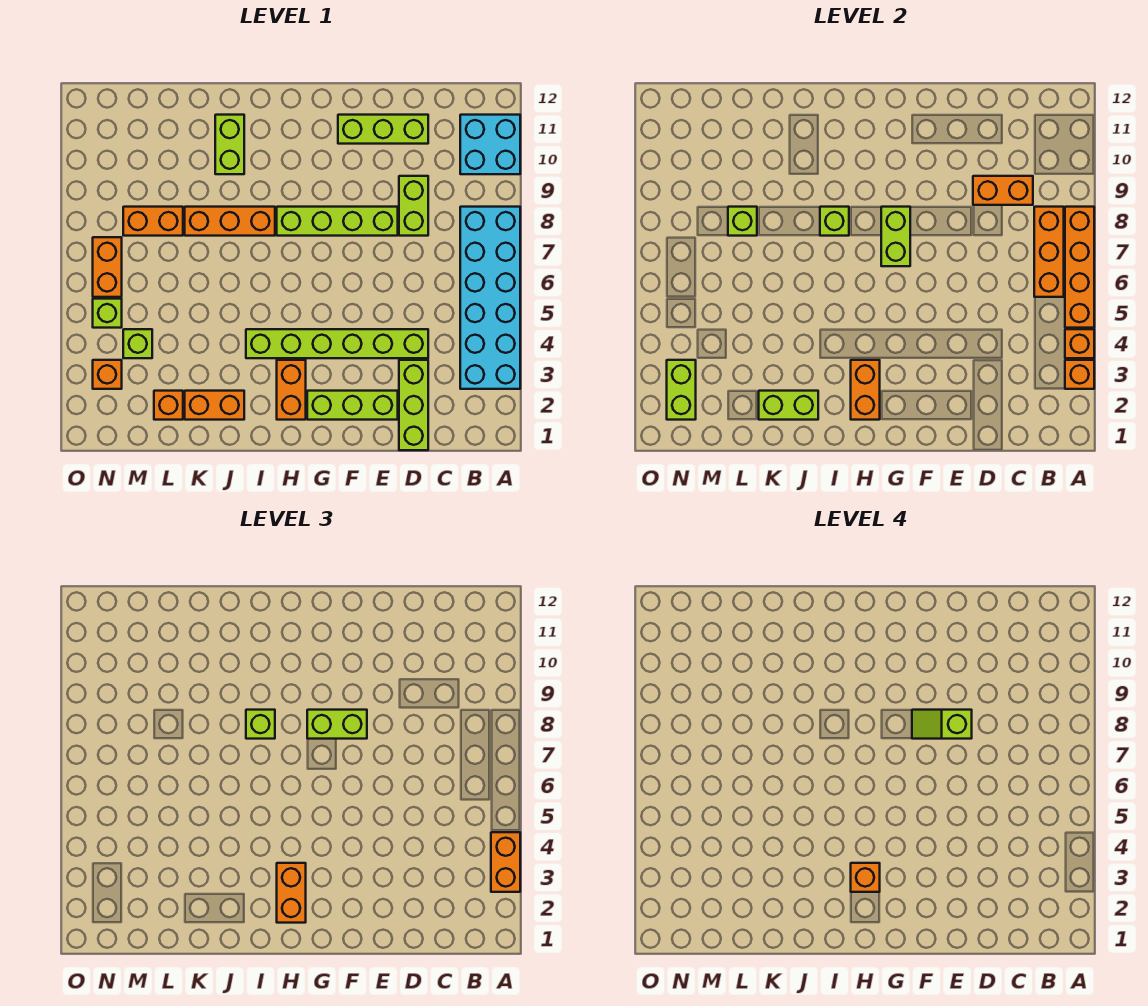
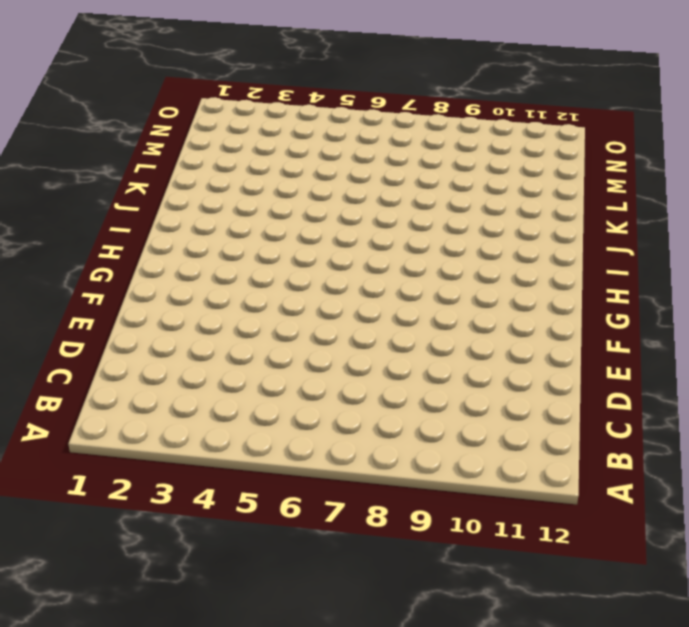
none -> cyan brick A3:B8 level 1
none -> cyan brick A10:B11 level 1
none -> lime brick D1:D3 level 1
none -> lime brick D4:I4 level 1

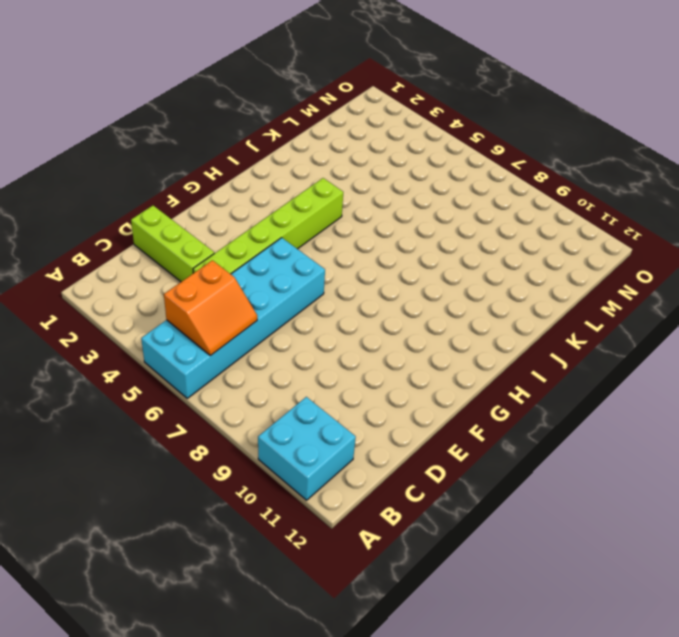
cyan brick A5:F6 level 1 -> cyan brick A3:B8 level 1
orange slope B5:C6 level 2 top 5 -> orange brick B6:B8 level 2
none -> lime brick D8:D9 level 1
none -> lime brick D11:F11 level 1
none -> lime brick E2:G2 level 1
none -> lime brick E8:H8 level 1

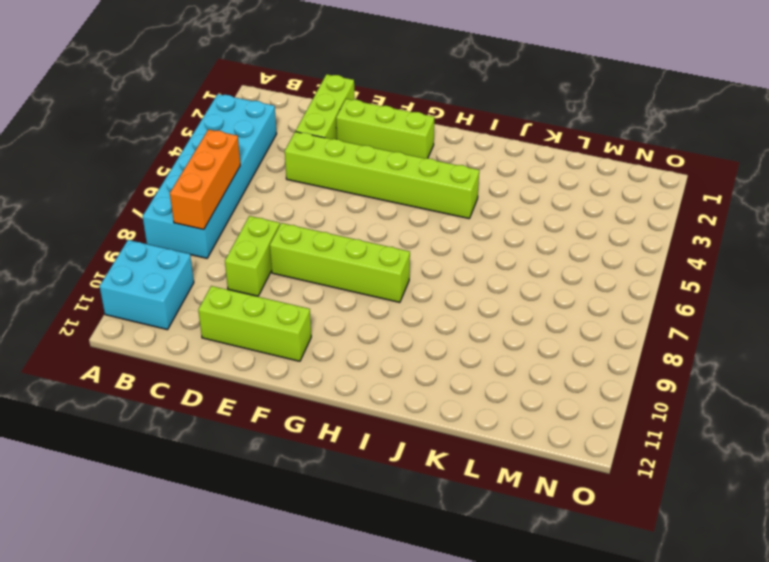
none -> orange brick H2:H3 level 1
none -> orange brick I8:K8 level 1
none -> orange brick J2:K2 level 1
none -> lime brick J10:J11 level 1

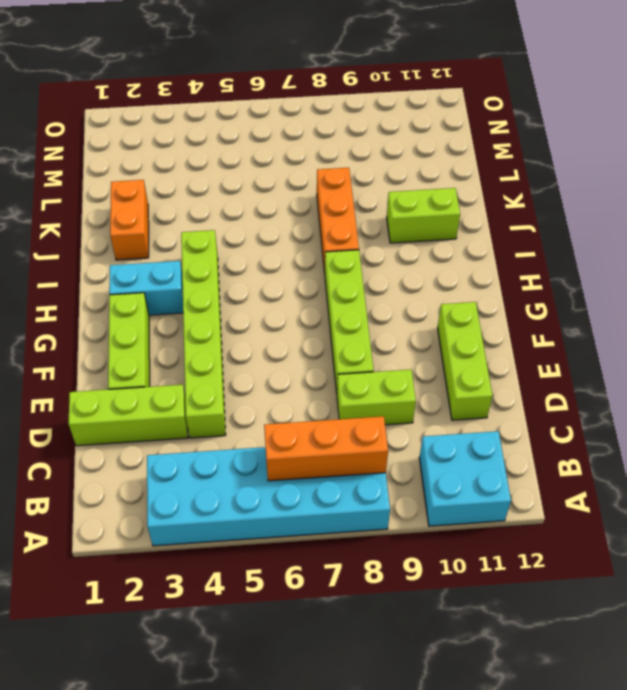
cyan brick H2:H3 level 1 -> orange brick H2:H3 level 1
none -> orange brick L2 level 1
none -> orange brick L8:M8 level 1
none -> lime brick M4 level 1
none -> orange brick N3 level 1

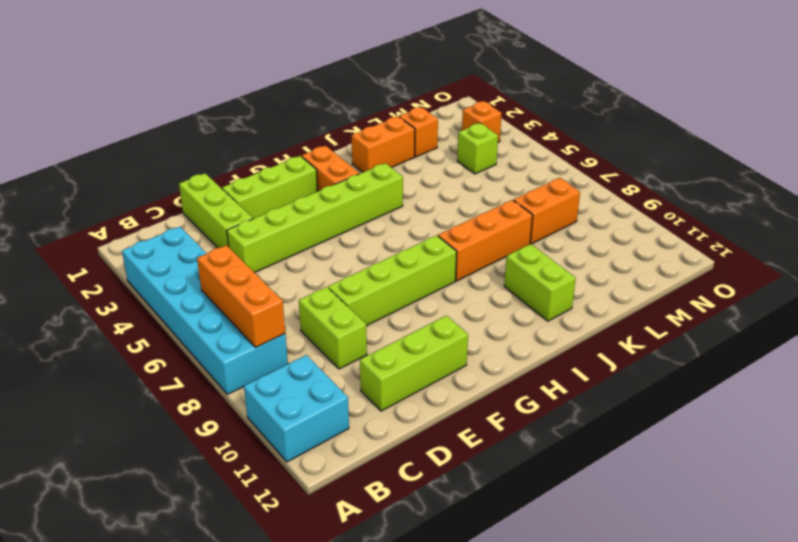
none -> lime brick N5 level 1
none -> orange brick N6:N7 level 1
none -> orange brick A3 level 2
none -> orange brick A4 level 2

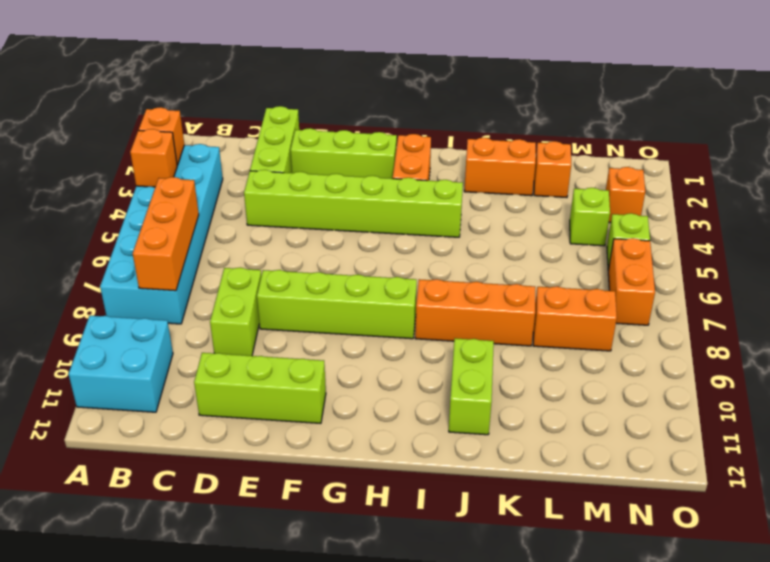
none -> orange brick A5:A8 level 2
none -> orange brick C9:D9 level 2
none -> lime brick G7:G8 level 2
none -> orange brick H2:H3 level 2

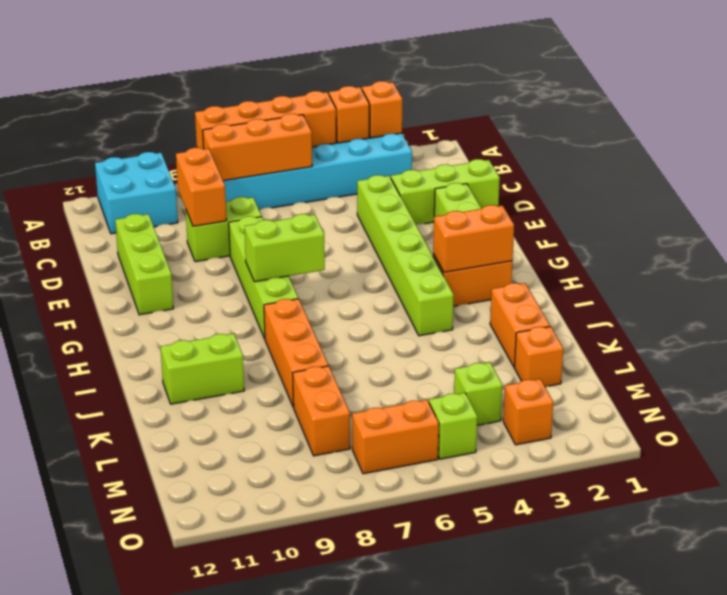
none -> lime brick I8 level 2
none -> lime brick J2:K2 level 2
none -> lime brick L8 level 2
none -> lime brick N2:N3 level 2

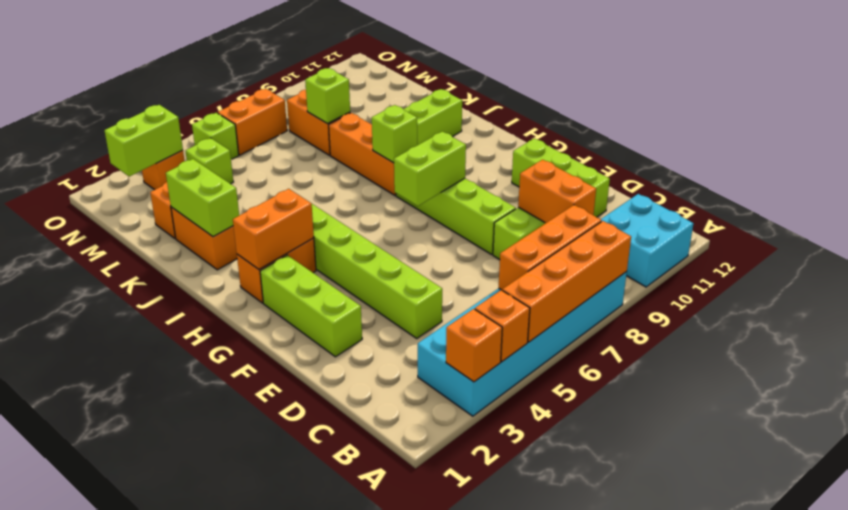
none -> lime brick D1:D3 level 1
none -> orange brick A3:A4 level 3
none -> lime brick F8:G8 level 3
none -> orange brick H2:H3 level 3

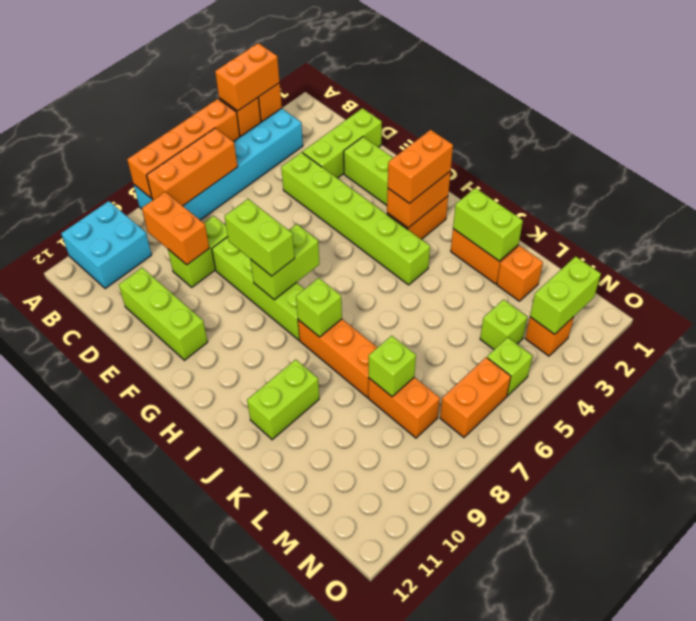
none -> lime brick I8 level 3
none -> lime slope E8:F8 level 4 top E
none -> orange brick H3 level 4

